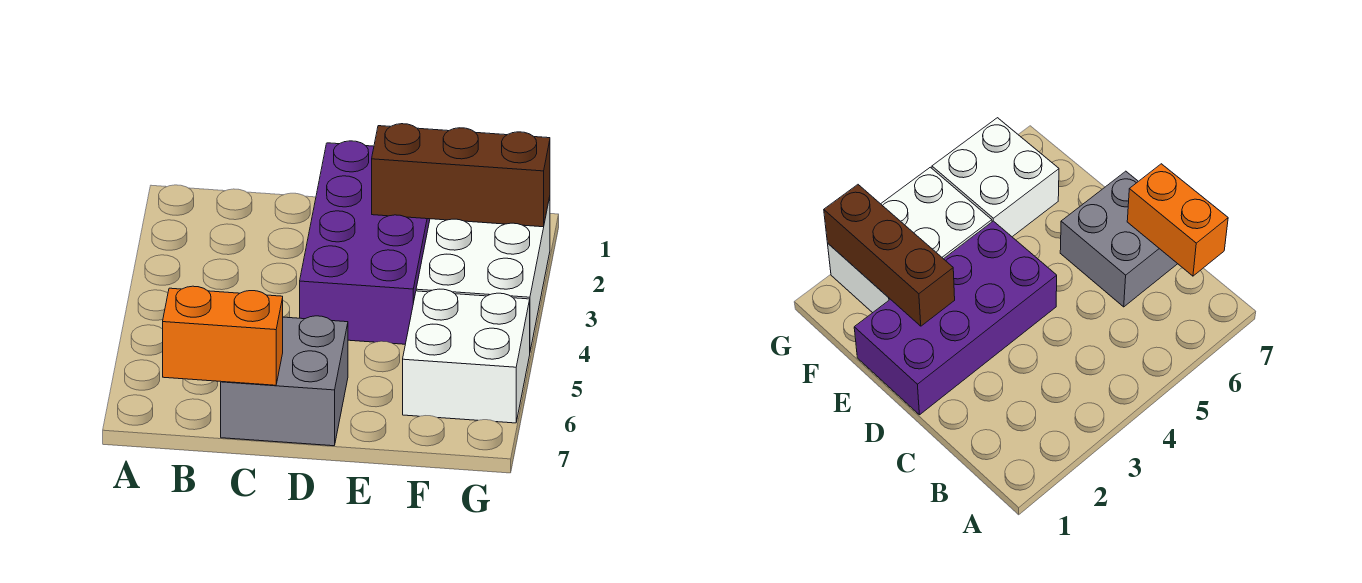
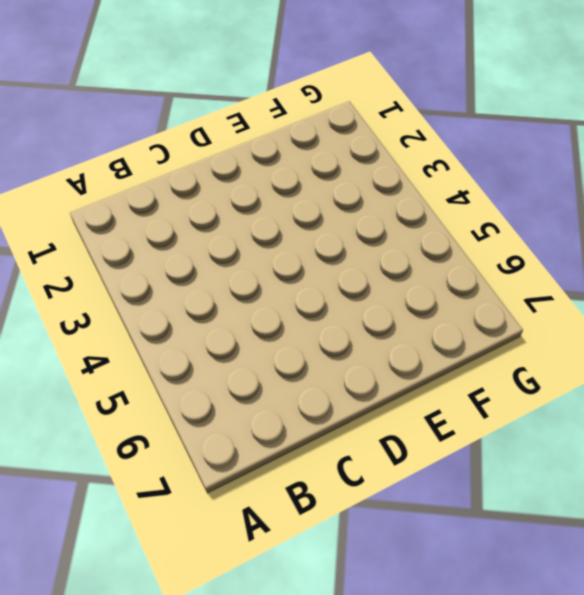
none -> grey brick C6:D7 level 1
none -> purple brick D1:E4 level 1

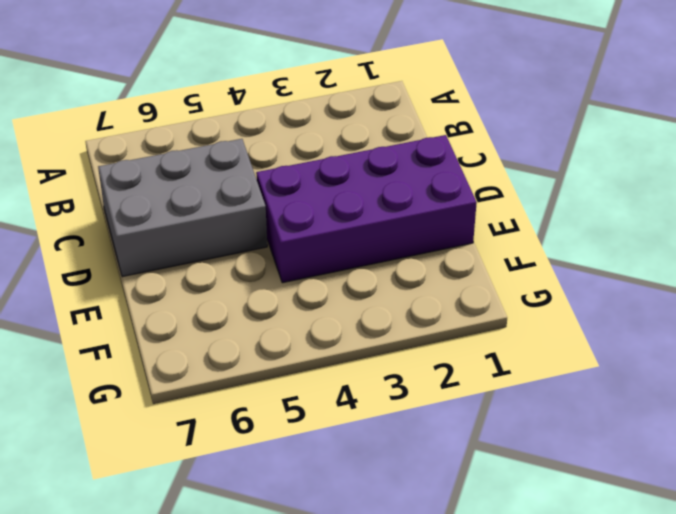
grey brick C5:D7 level 1 -> grey brick C6:D7 level 1
none -> white brick F2:G4 level 1
none -> white brick F5:G6 level 1

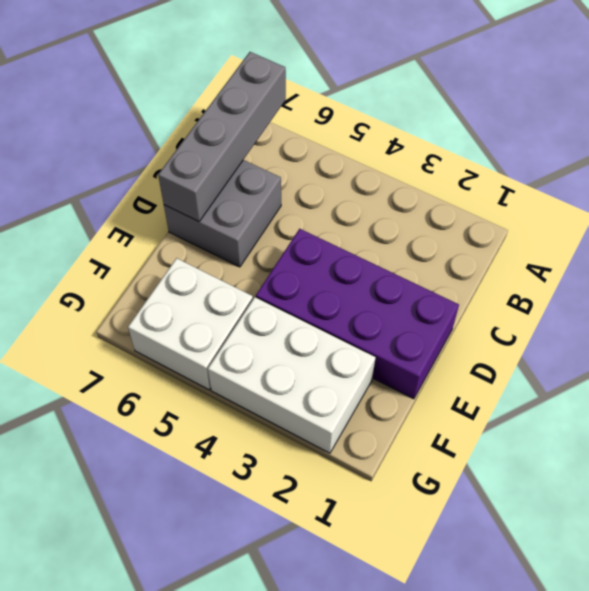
grey brick A7:D7 level 2 -> orange brick B7:C7 level 2
none -> brown brick E2:G2 level 2

